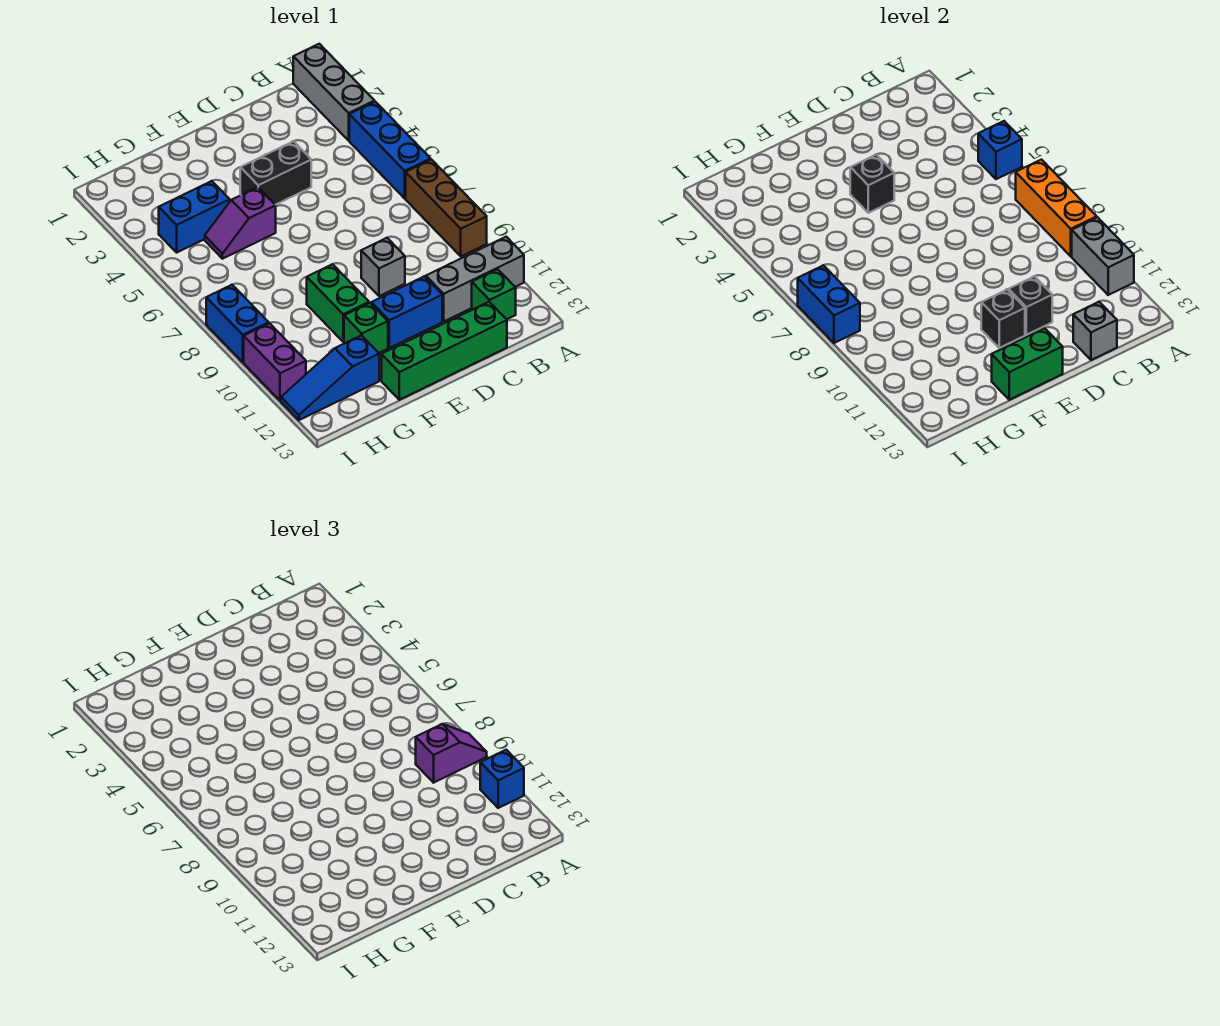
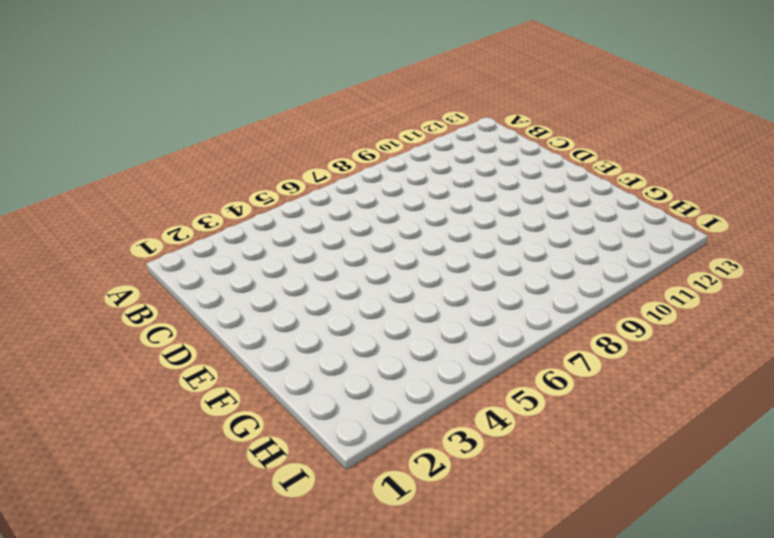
none -> grey brick A1:A3 level 1
none -> blue brick A4:A6 level 1
none -> brown brick A7:A9 level 1

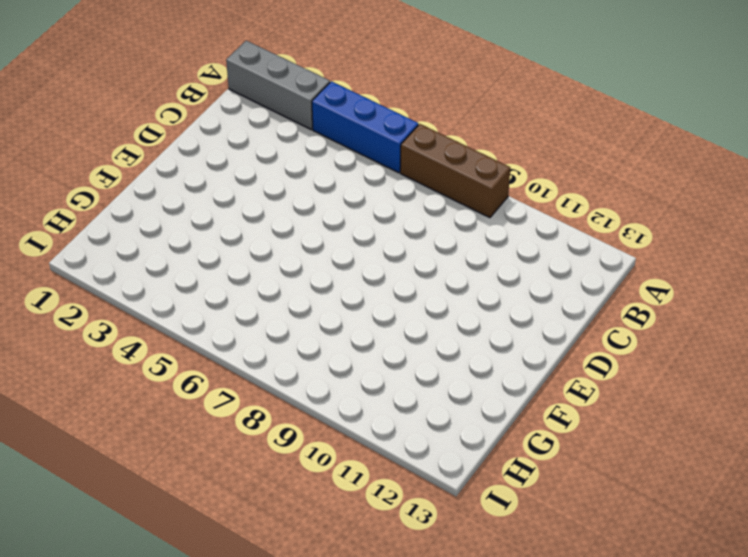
none -> grey brick A11:C11 level 1
none -> green brick B12 level 1
none -> green brick C13:F13 level 1

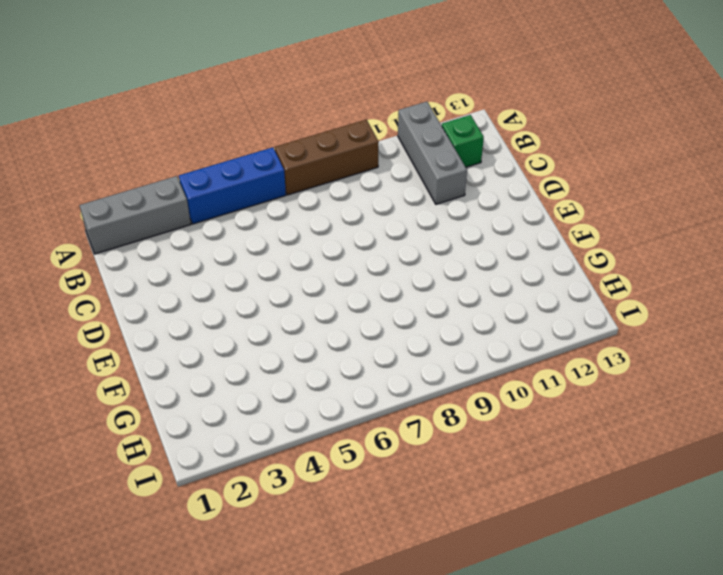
none -> green brick C13:F13 level 1
none -> black brick D4:E4 level 1
none -> grey brick D9 level 1

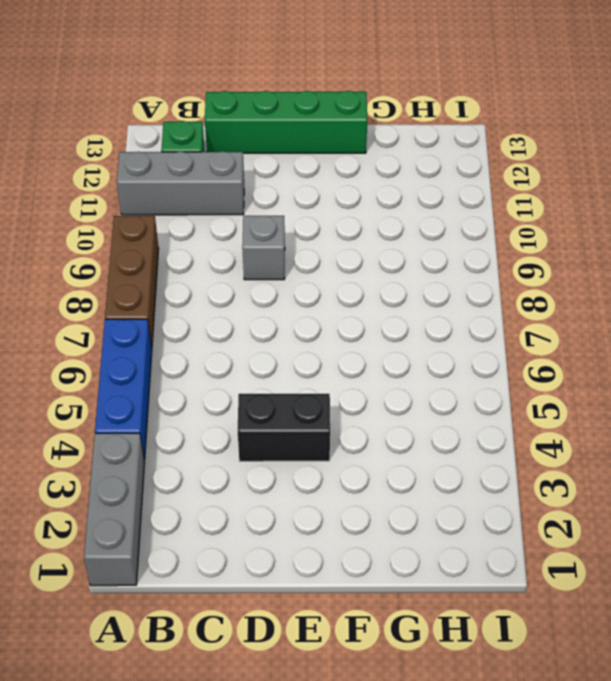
none -> blue brick D11:E11 level 1
none -> purple slope F5:G5 level 1 top F
none -> green brick F9:F10 level 1

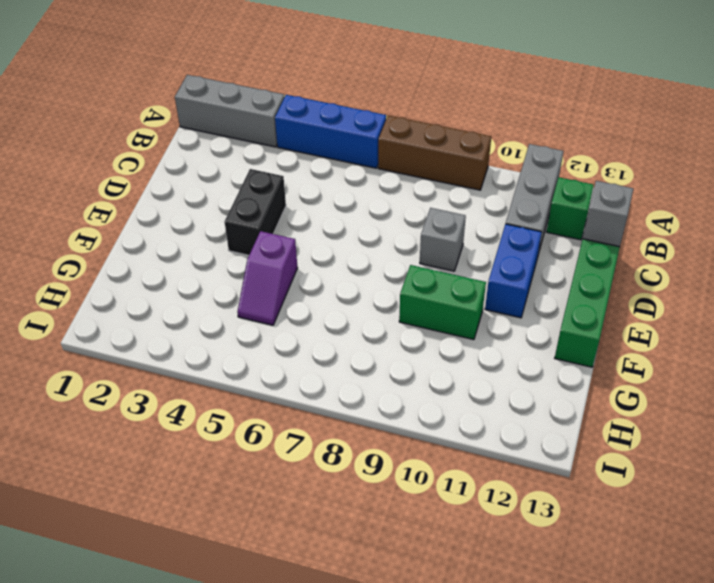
none -> green brick F11 level 1
none -> blue brick G4:H4 level 1
none -> blue slope G12:I12 level 1 top G

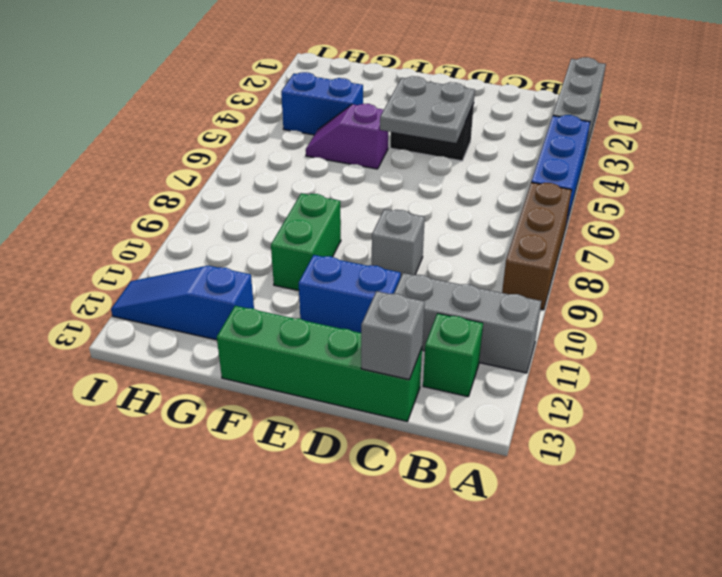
grey plate D4:E5 level 2 -> black brick E4 level 2
none -> green brick F11 level 1
none -> blue brick I8:I9 level 1
none -> purple brick I10:I11 level 1

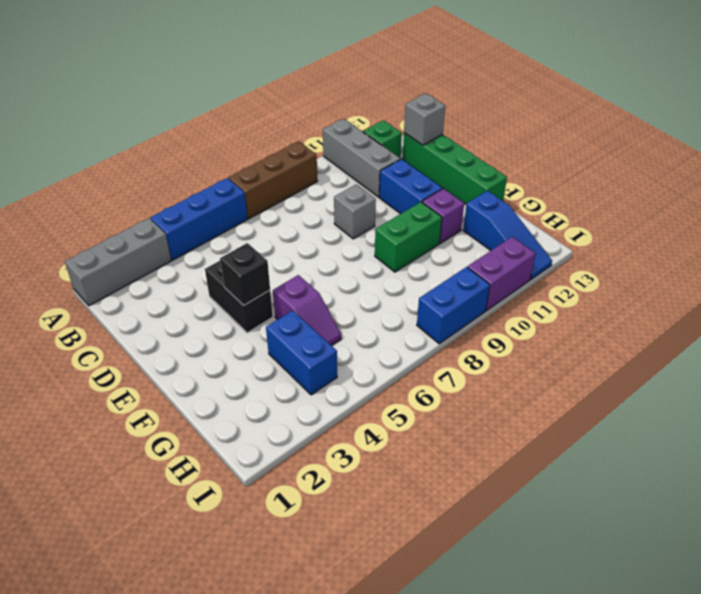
purple brick F11 level 1 -> green brick F11 level 1
none -> blue brick A5 level 2
none -> orange brick A7:A9 level 2
none -> grey brick A10:A11 level 2

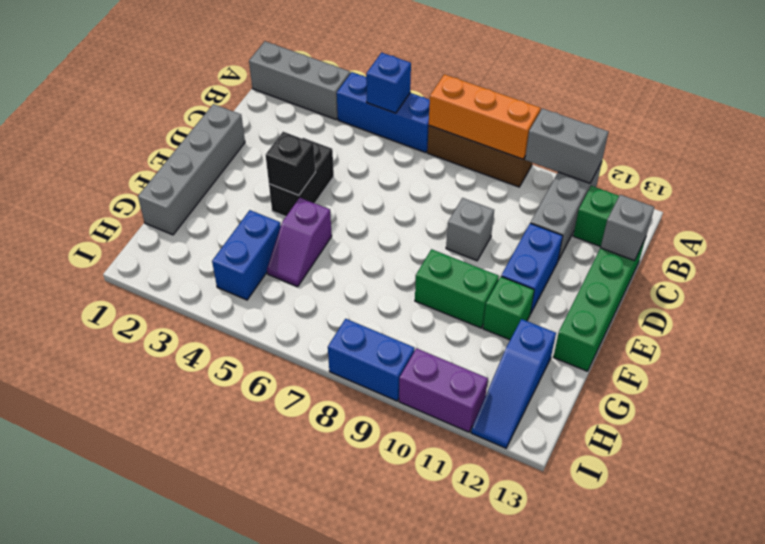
grey brick D1:G1 level 1 -> none
none -> black brick D11 level 2
none -> black brick E11 level 2
none -> green brick E13:F13 level 2

